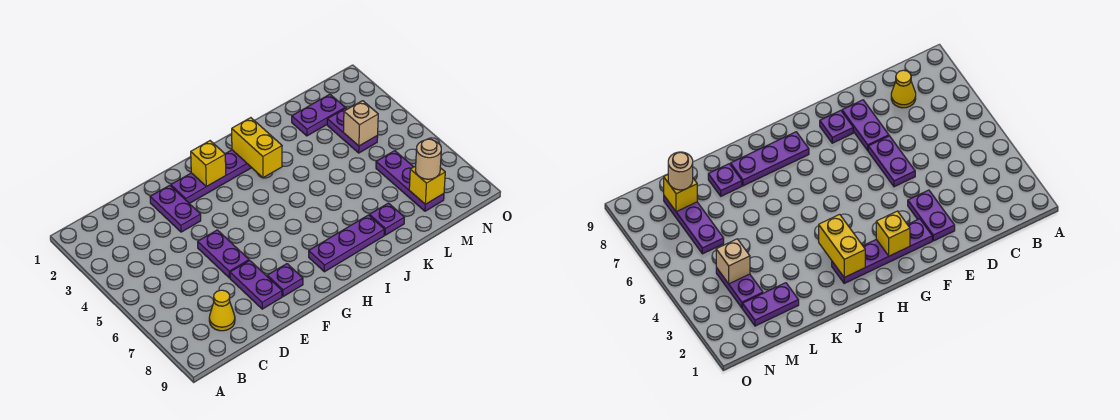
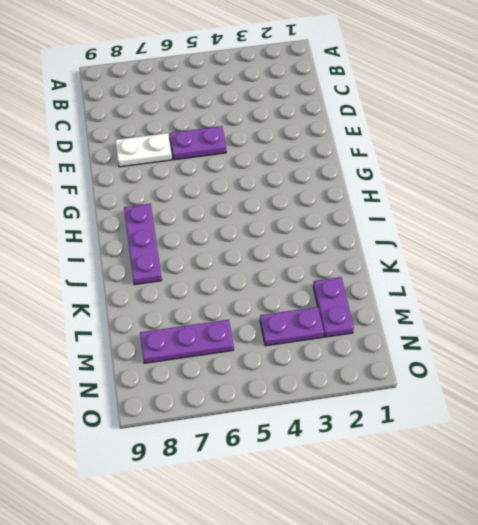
white plate E7:E8 level 1 -> purple plate E7:E8 level 1
none -> yellow cone C8 level 1
none -> purple plate E2:E3 level 1
none -> purple plate F2:I2 level 1

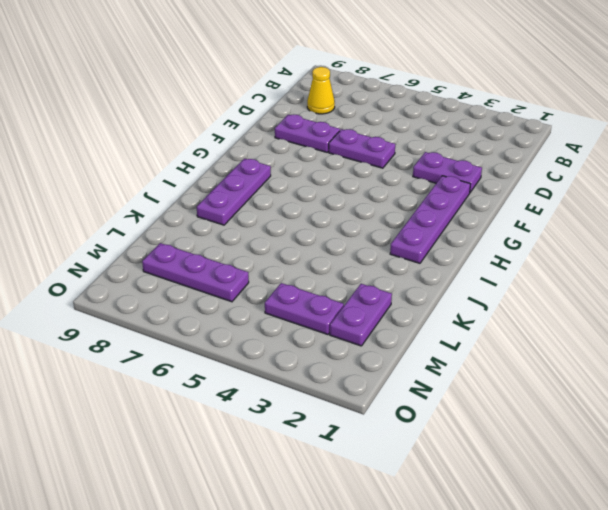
none -> purple plate F8 level 1
none -> purple plate K8 level 1
none -> yellow brick G2 level 2

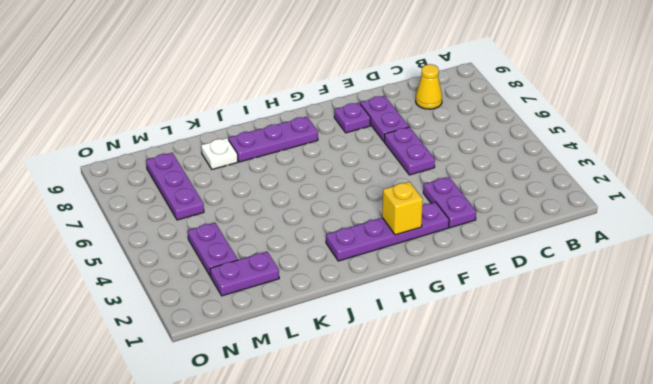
white plate K8 level 1 -> purple plate K8 level 1
none -> yellow brick I2:I3 level 2
none -> tan brick M4 level 2
none -> yellow brick M8 level 2

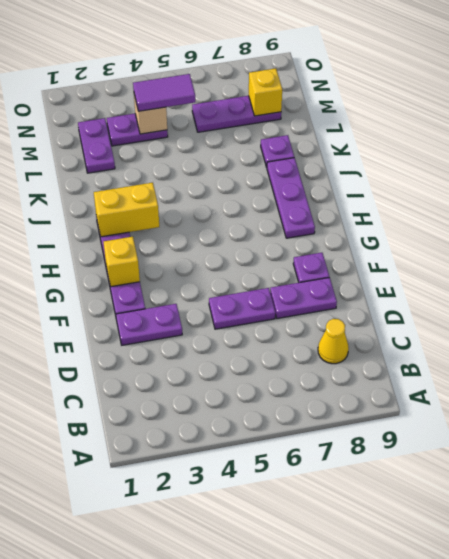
purple tile M4:M5 level 3 -> none
none -> tan round brick M8 level 3

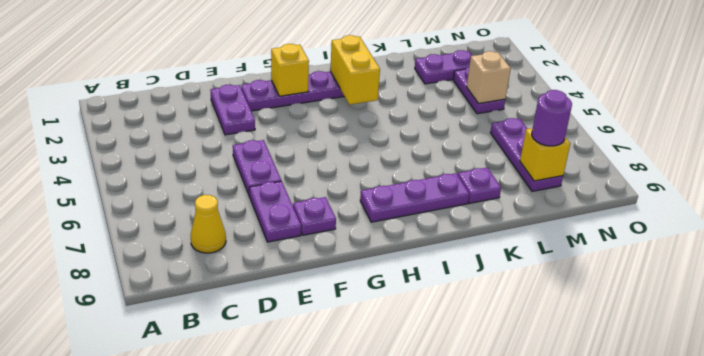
purple round brick M8 level 3 -> tan round brick M8 level 3

